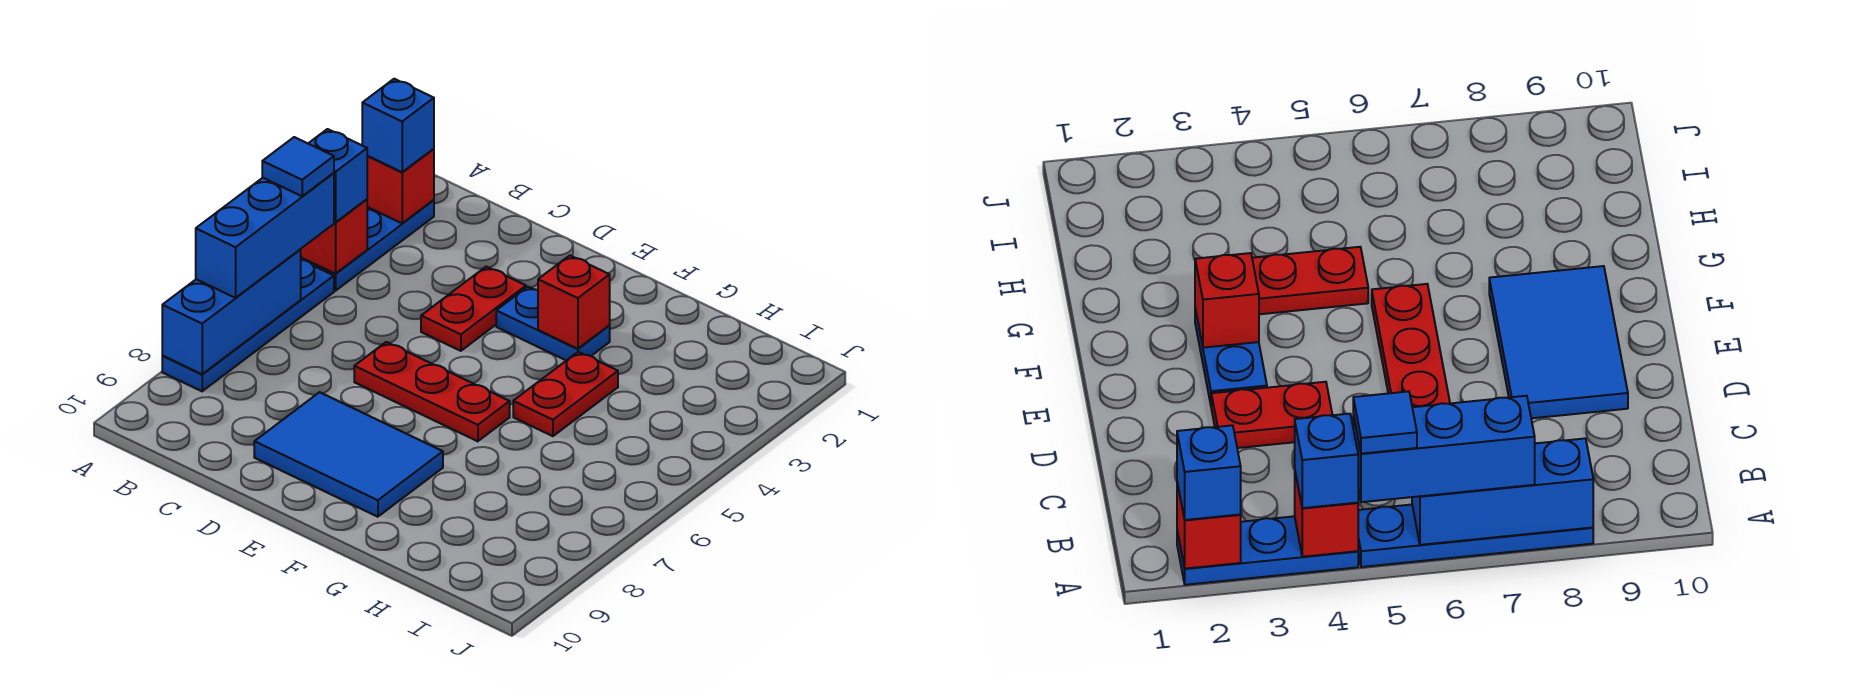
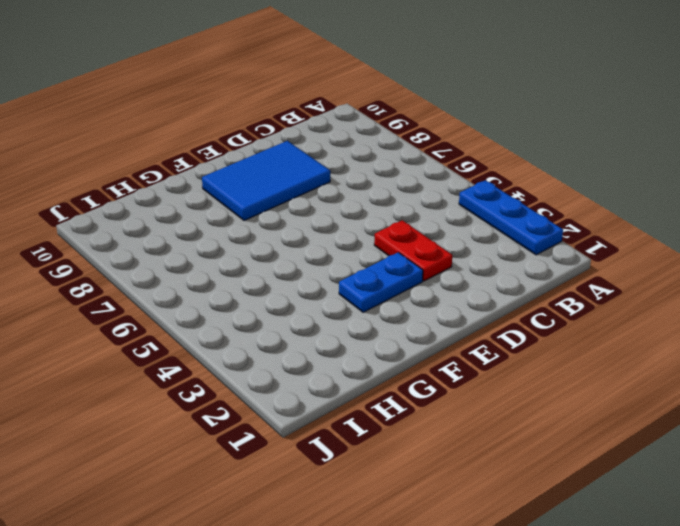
none -> blue plate A5:A8 level 1
none -> red plate D6:F6 level 1
none -> red plate G4:G5 level 1

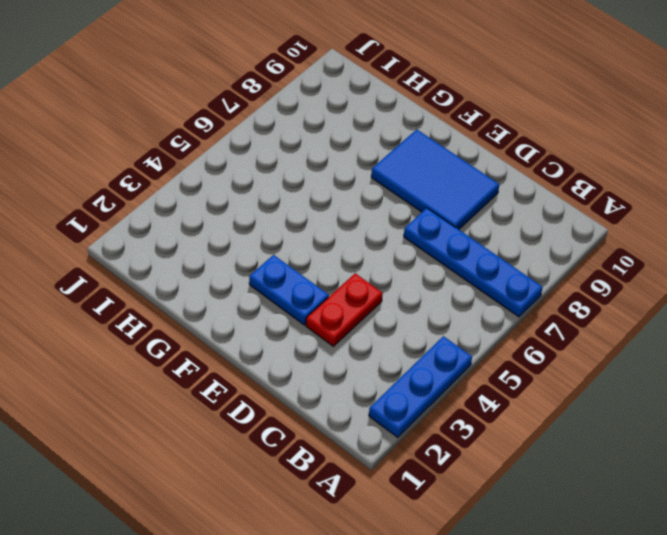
blue plate A7:D7 level 1 -> blue plate A5:A8 level 1
none -> red plate D6:F6 level 1
none -> red plate G4:G5 level 1
none -> red brick A2 level 2

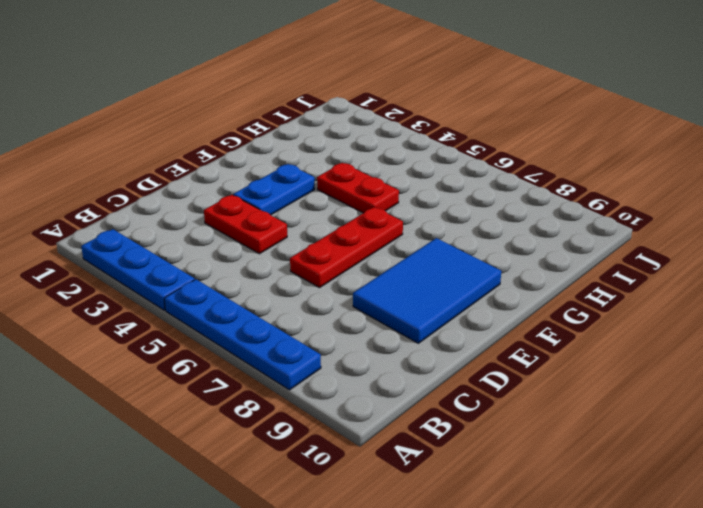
none -> red brick A2 level 2
none -> red brick A4 level 2
none -> blue brick A6:A8 level 2

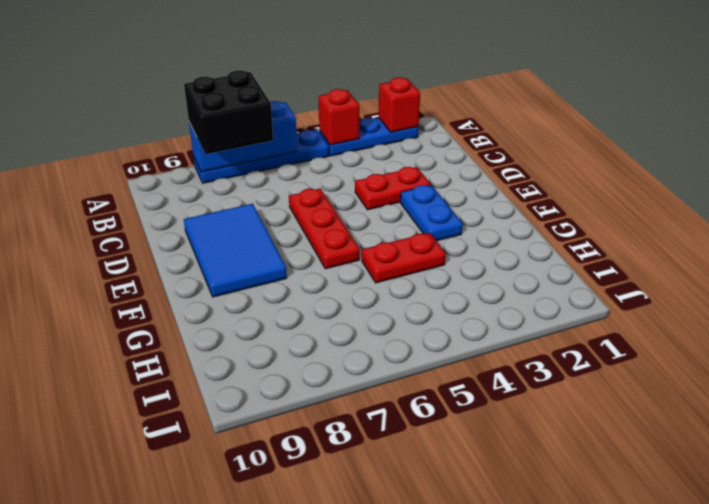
black brick A7:B8 level 3 -> blue brick A5:A7 level 3
none -> red brick F3 level 2
none -> blue brick A2 level 3
none -> blue brick A4 level 3

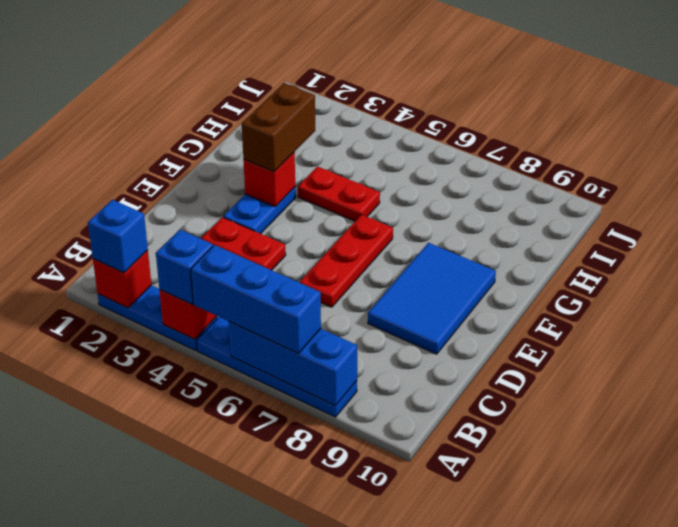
brown brick F3:G3 level 3 -> none
none -> blue tile A5 level 4

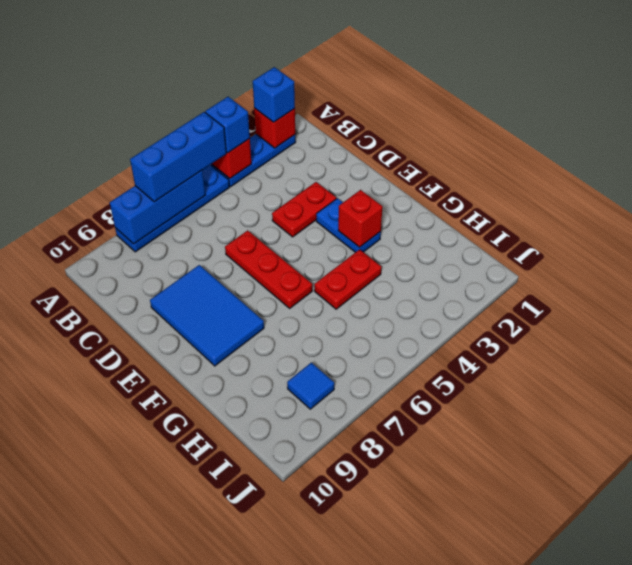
blue tile I8 level 1 -> blue tile A5 level 4

